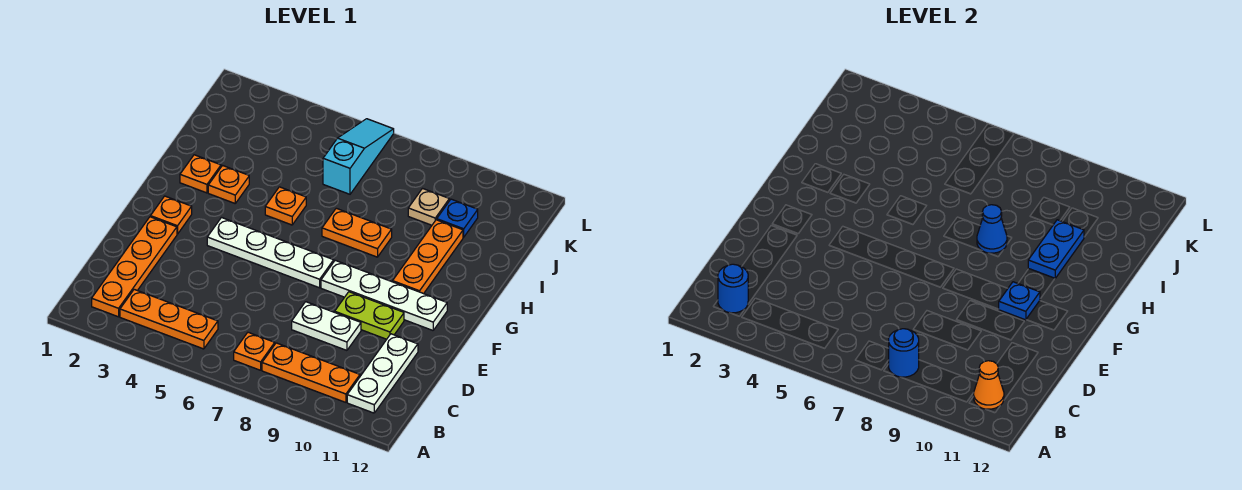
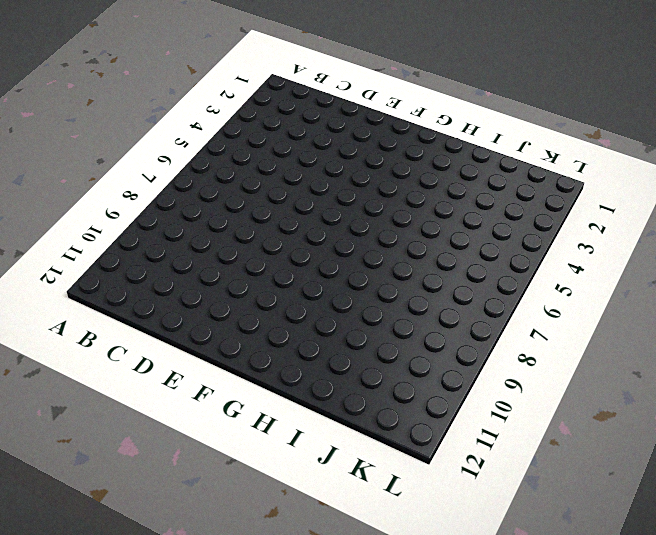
none -> orange plate B2:E2 level 1
none -> orange plate B3:B5 level 1
none -> orange plate B7 level 1

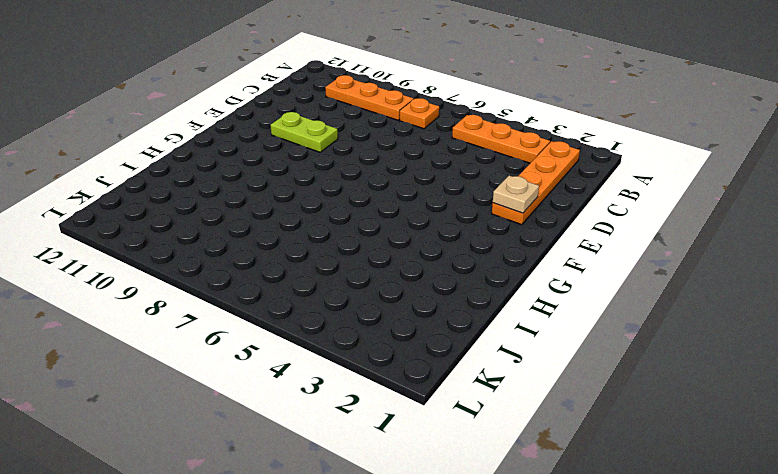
tan plate E2 level 2 -> tan plate J9 level 1
none -> white plate B11:D11 level 1
none -> white plate D8:D9 level 1
none -> orange plate F2 level 1

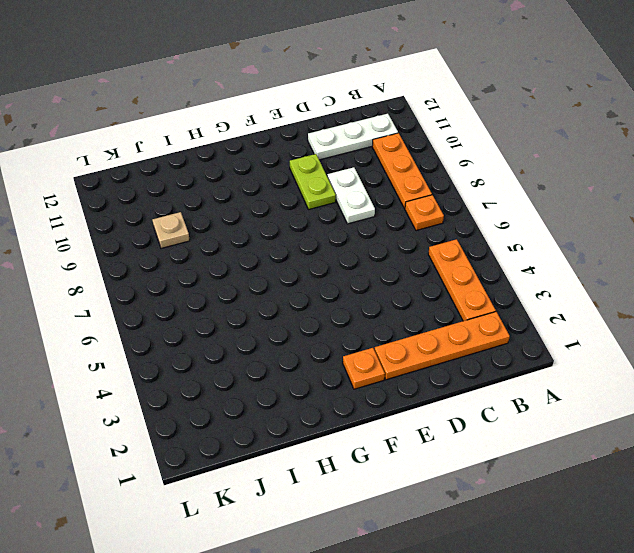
none -> white plate F4:F7 level 1
none -> white plate F8:F11 level 1
none -> orange plate G10:I10 level 1

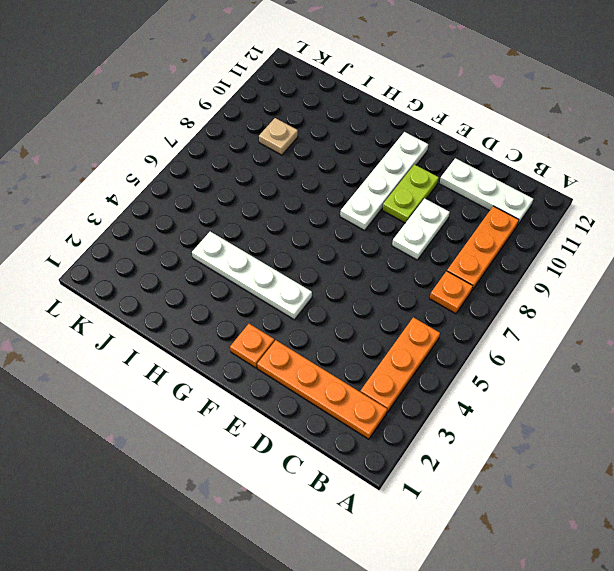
white plate F4:I4 level 1 -> white plate F4:F7 level 1
none -> orange plate G10:I10 level 1
none -> orange plate H2 level 1
none -> orange plate H3 level 1

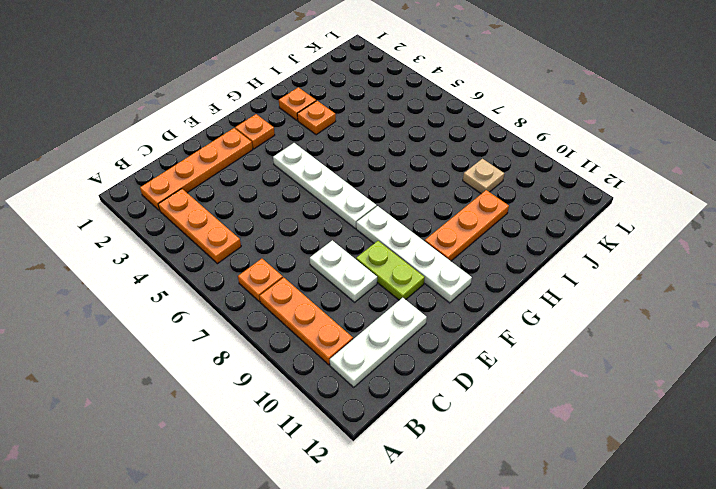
none -> orange plate H5 level 1
none -> orange plate H7:H8 level 1
none -> cyan slope J6:L6 level 1 top J

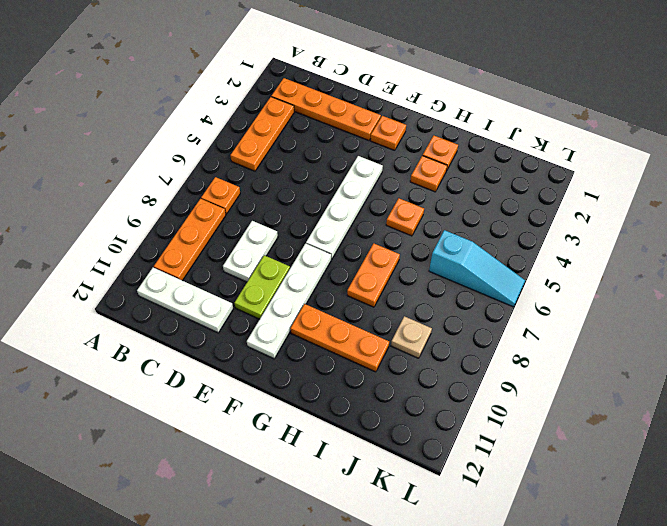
none -> blue plate J10 level 1
none -> blue round brick B2 level 2
none -> blue round brick B8 level 2

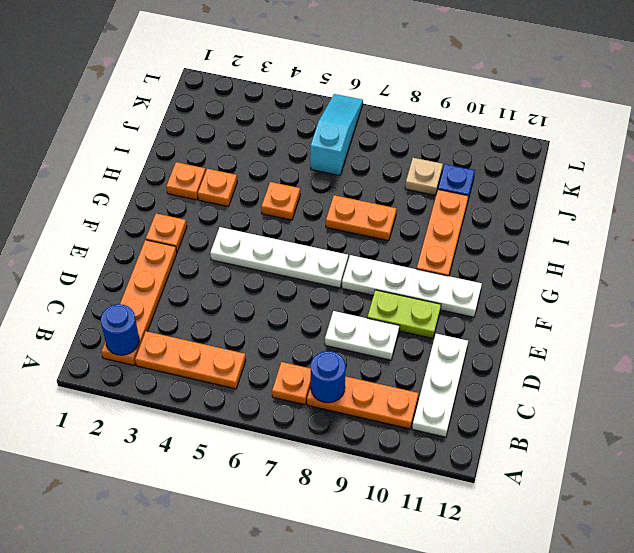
none -> orange cone B11 level 2
none -> blue plate F10 level 2
none -> blue cone H8 level 2

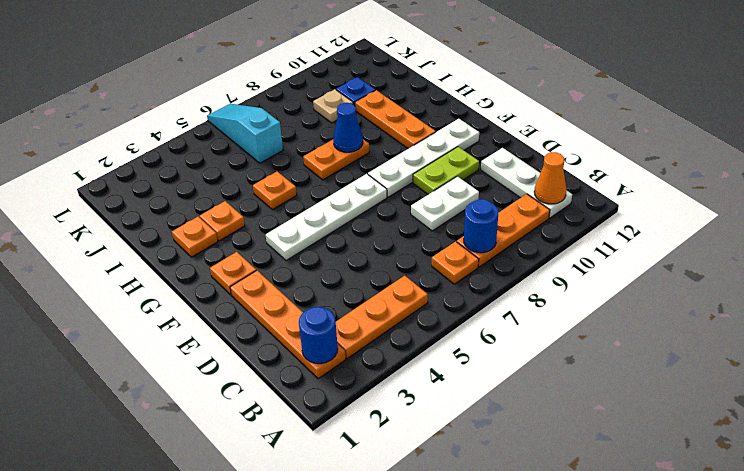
none -> blue plate F10 level 2
none -> blue plate H10:I10 level 2

